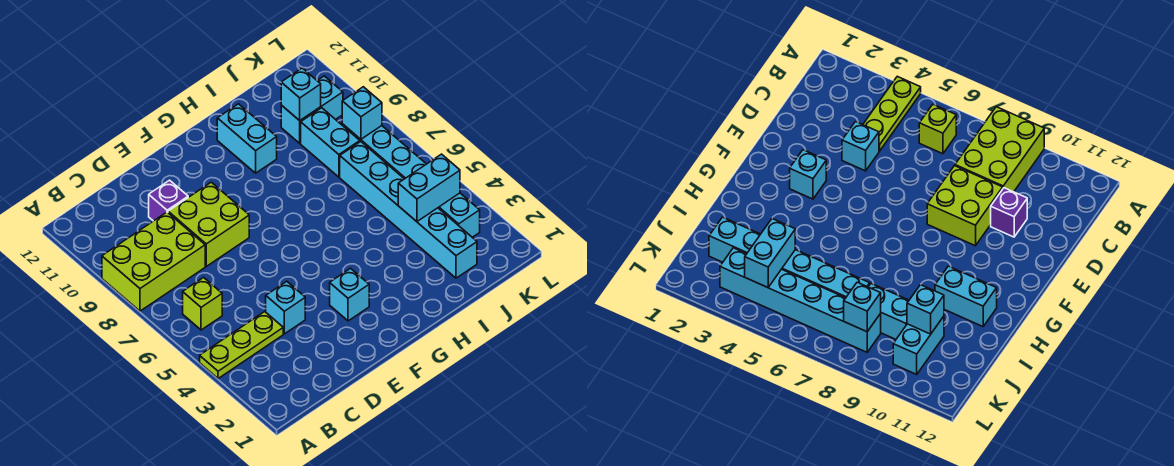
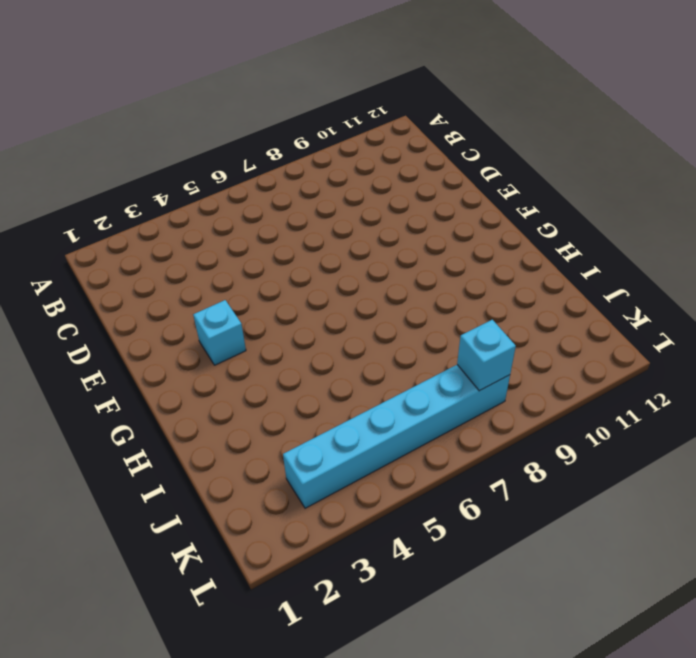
none -> lime plate A4:C4 level 1
none -> lime brick A8:C9 level 1
none -> lime brick B6 level 1

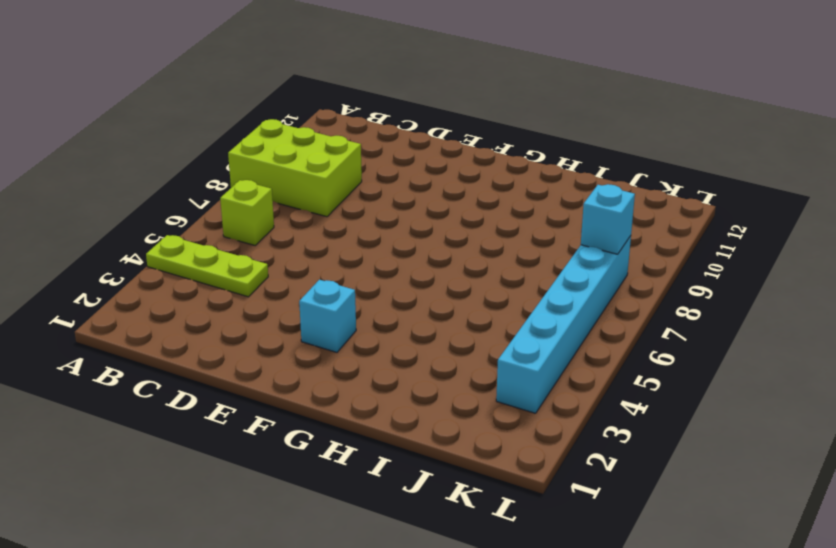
none -> cyan brick D4 level 1
none -> lime brick D8:E9 level 1
none -> purple brick D10 level 1

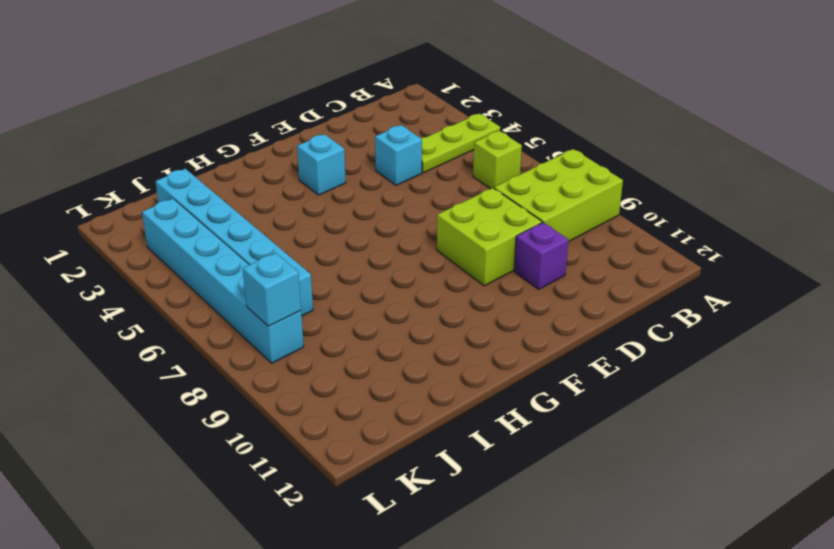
none -> cyan brick H10:H11 level 1
none -> cyan brick J8:J9 level 1
none -> cyan brick J10:K10 level 1

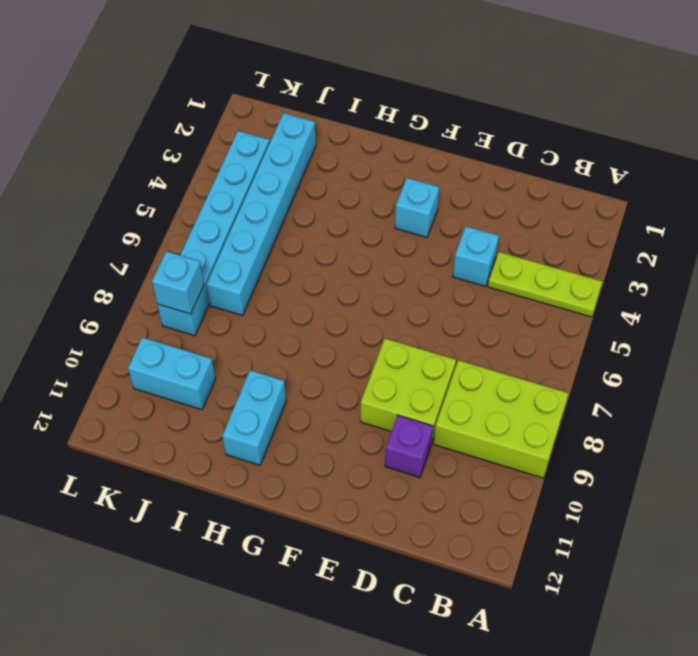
none -> lime brick B6 level 1
none -> cyan brick J8:J9 level 1
none -> cyan brick J4:K4 level 2

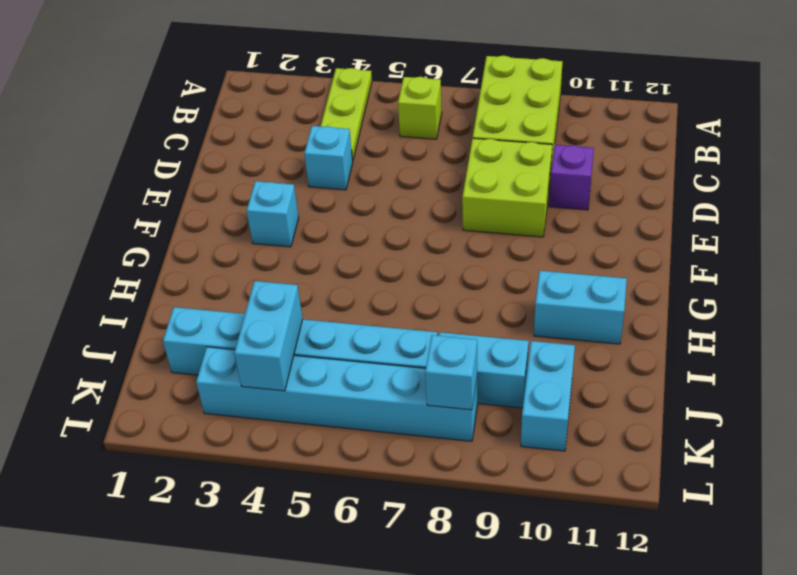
none -> cyan brick J10 level 2

